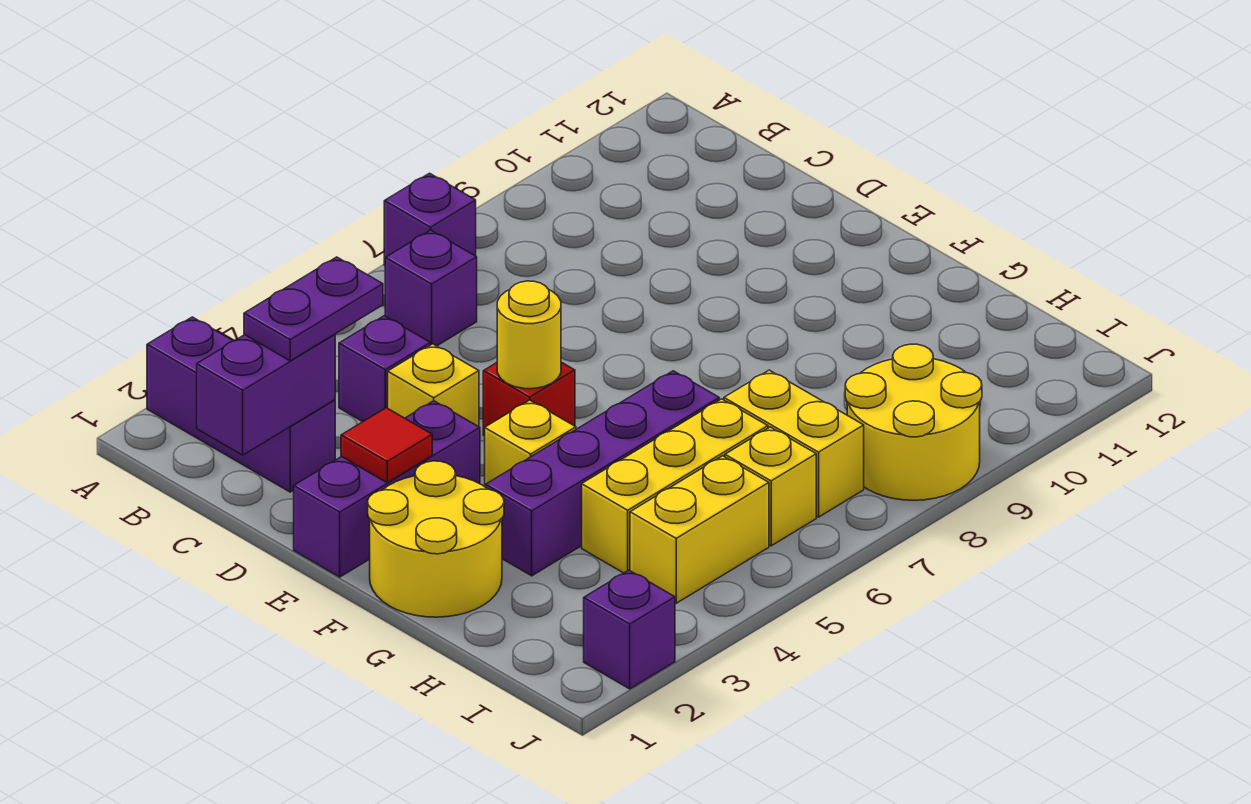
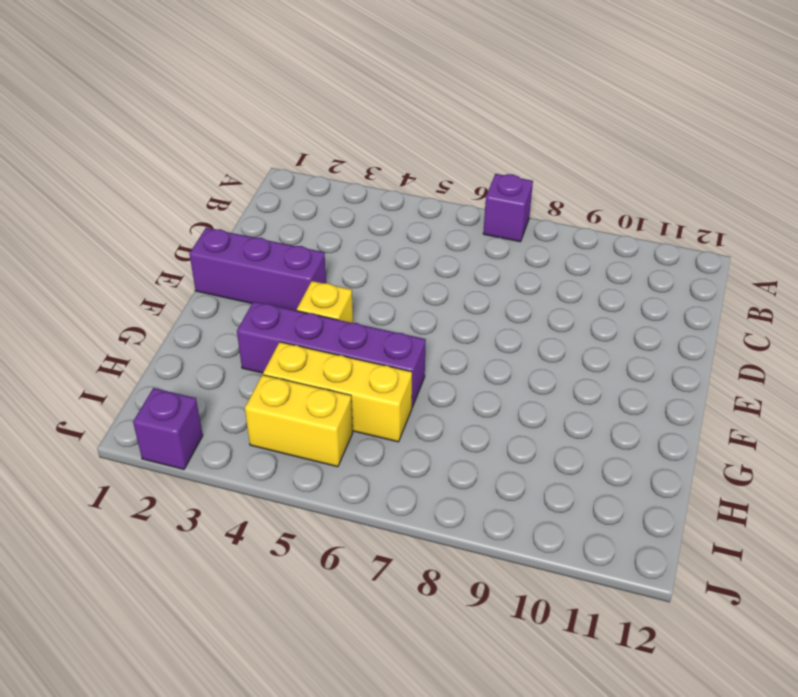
none -> purple brick A2:C2 level 1
none -> purple brick B6 level 1
none -> purple brick C4 level 1

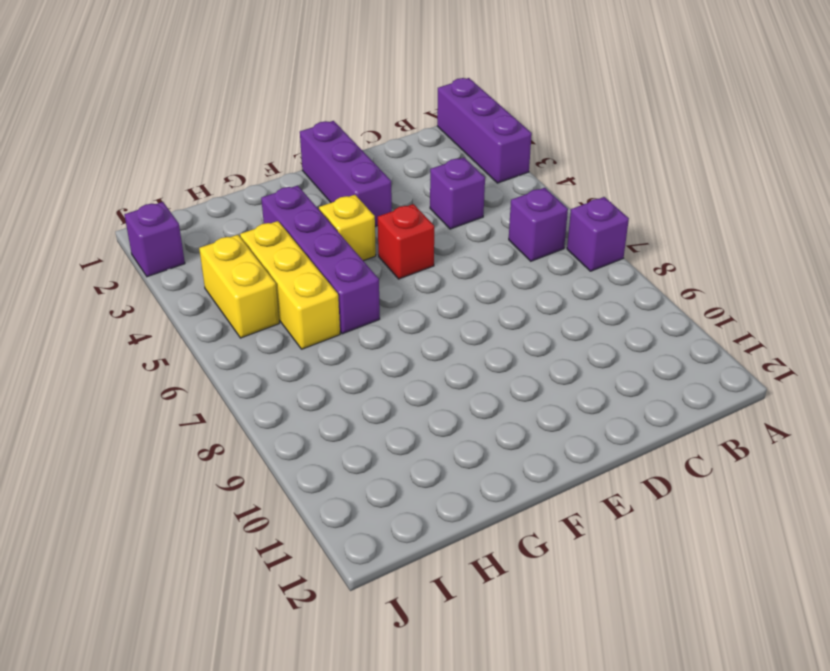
purple brick A1:A3 level 1 -> purple brick A2:C2 level 1
none -> yellow brick D4 level 1
none -> yellow round brick F1:G2 level 1
none -> yellow brick H7:I7 level 1

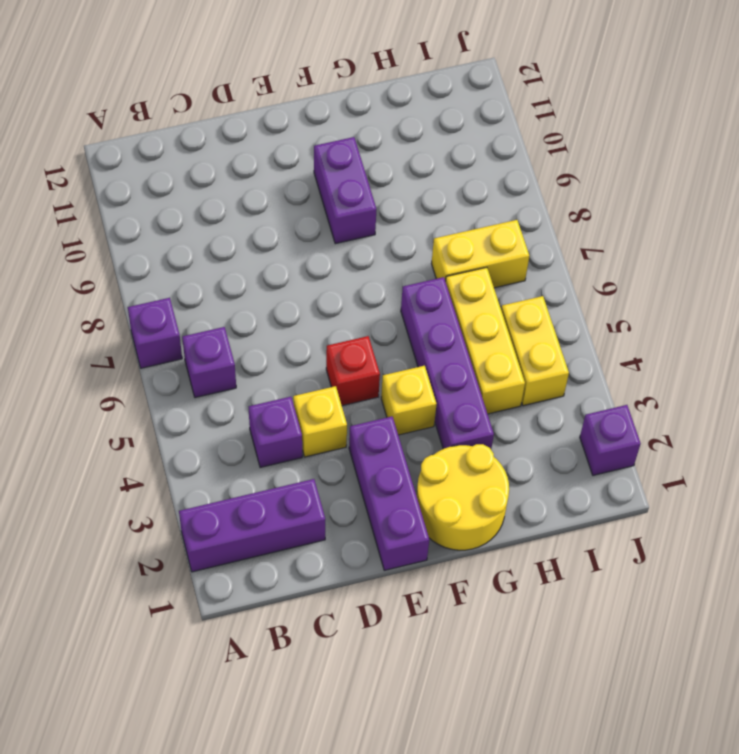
purple brick F9:F10 level 1 -> purple brick C1:C2 level 2
none -> yellow brick I6 level 1
none -> yellow round brick I8:J9 level 1
none -> red tile E2 level 2

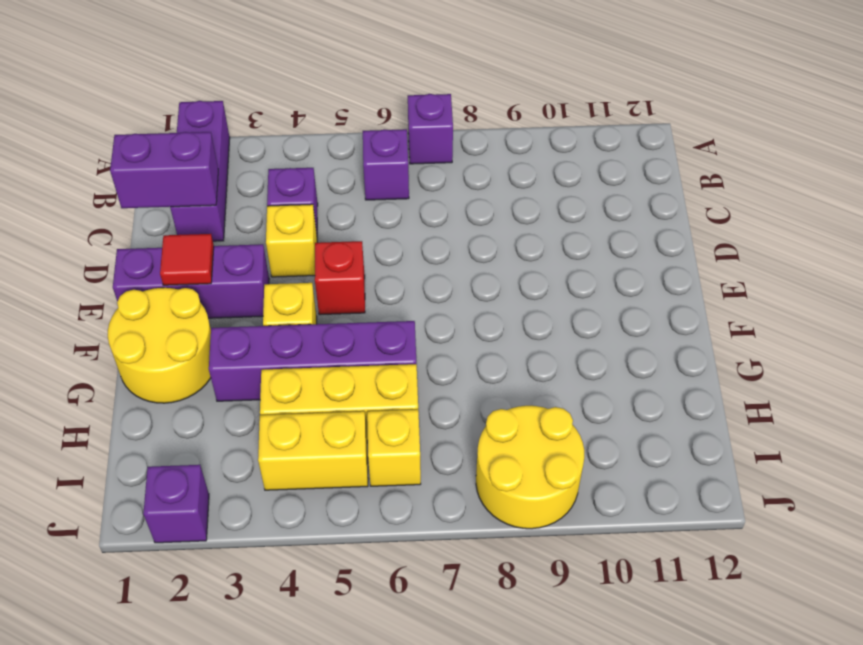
none -> yellow brick H7:I7 level 1
none -> yellow round brick E5 level 2
none -> purple plate C2:C3 level 3

